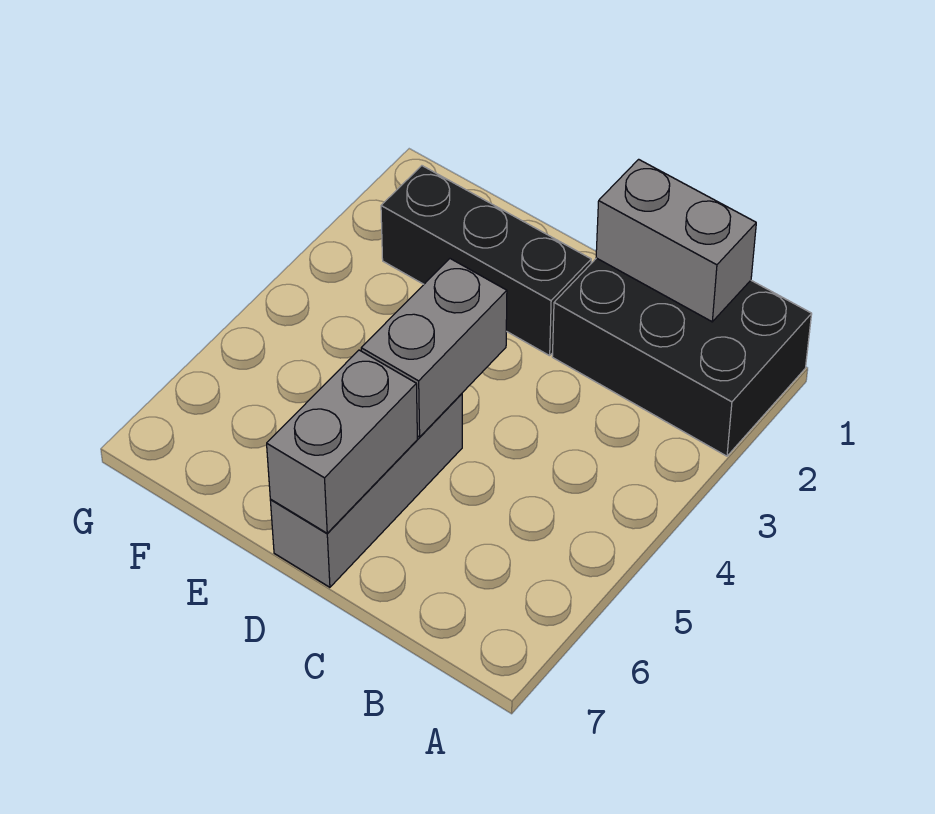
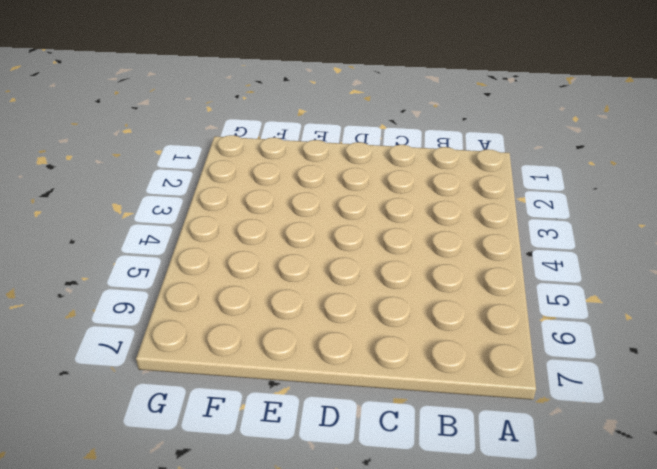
none -> black brick A1:C2 level 1
none -> black brick D2:F2 level 1

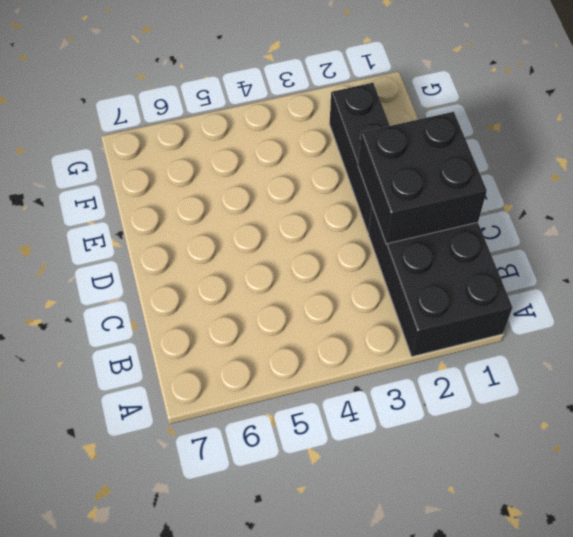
black brick C1:D2 level 2 -> grey brick B1:C1 level 2
none -> grey brick D5:D7 level 1
none -> grey brick D4:D5 level 2

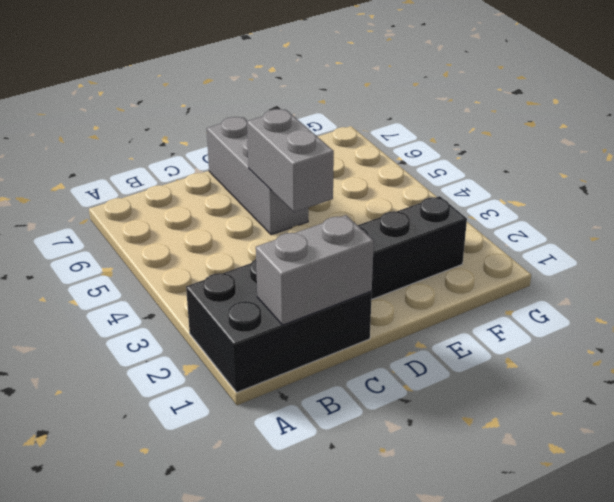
none -> grey brick D6:D7 level 2

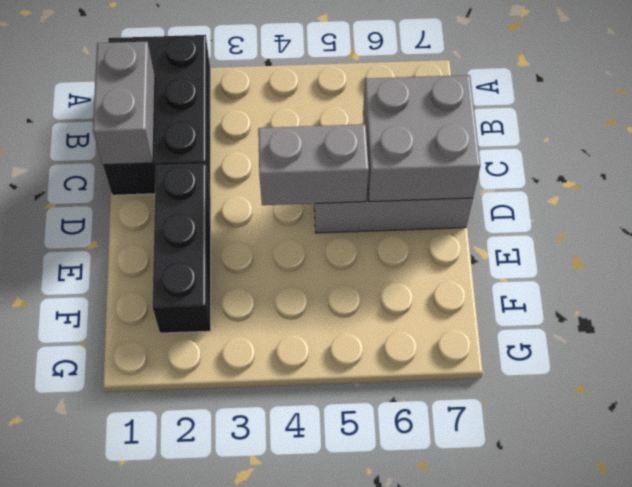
grey brick C6:D7 level 2 -> grey brick D6:D7 level 2

